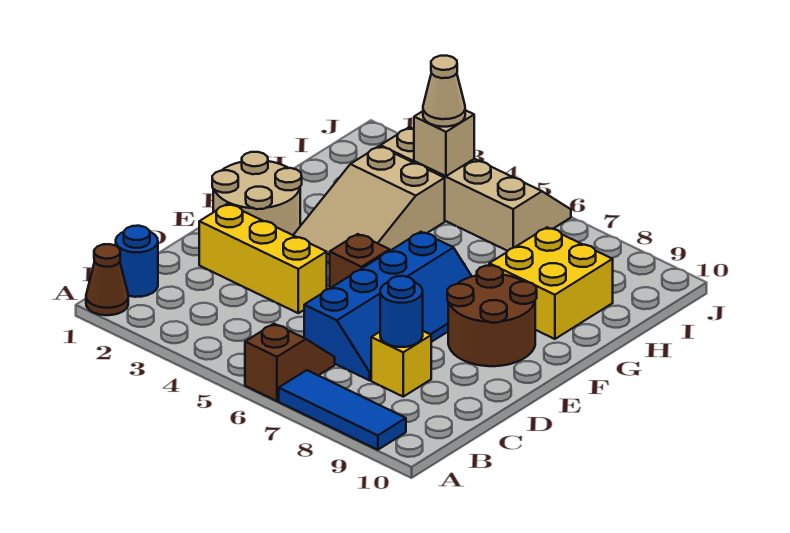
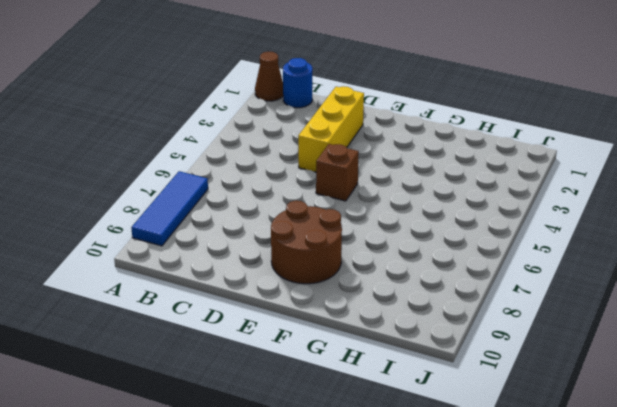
none -> brown slope A6:B6 level 1 top A
none -> blue slope C6:F7 level 1 top 6
none -> yellow brick C8 level 1

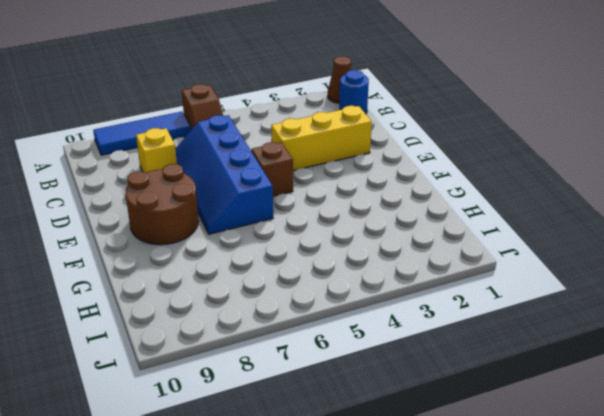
none -> tan round brick E1:F2 level 1
none -> tan slope F3:H4 level 1 top H
none -> yellow brick G8:H9 level 1

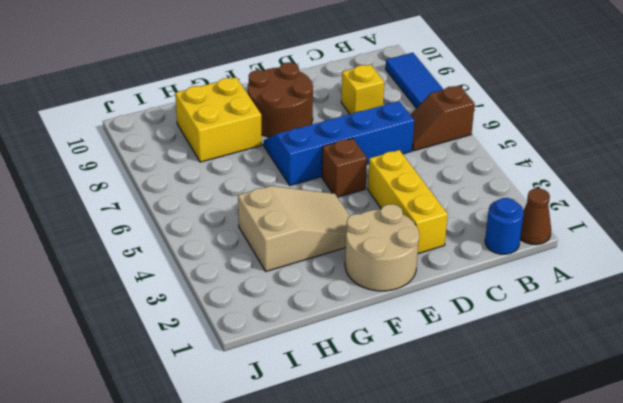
none -> tan slope I3:J6 level 1 top I
none -> blue round brick C8 level 2
none -> tan brick I4 level 2

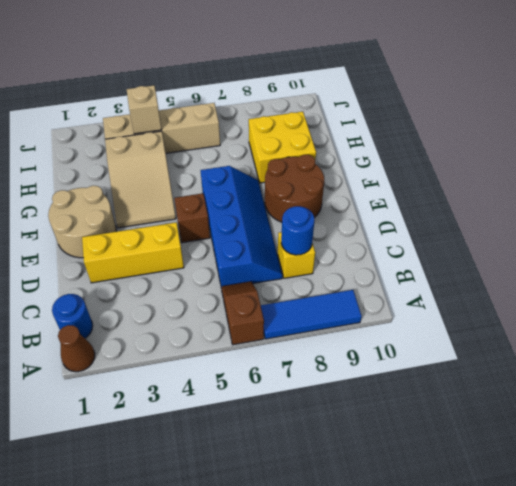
none -> tan cone I4 level 3

